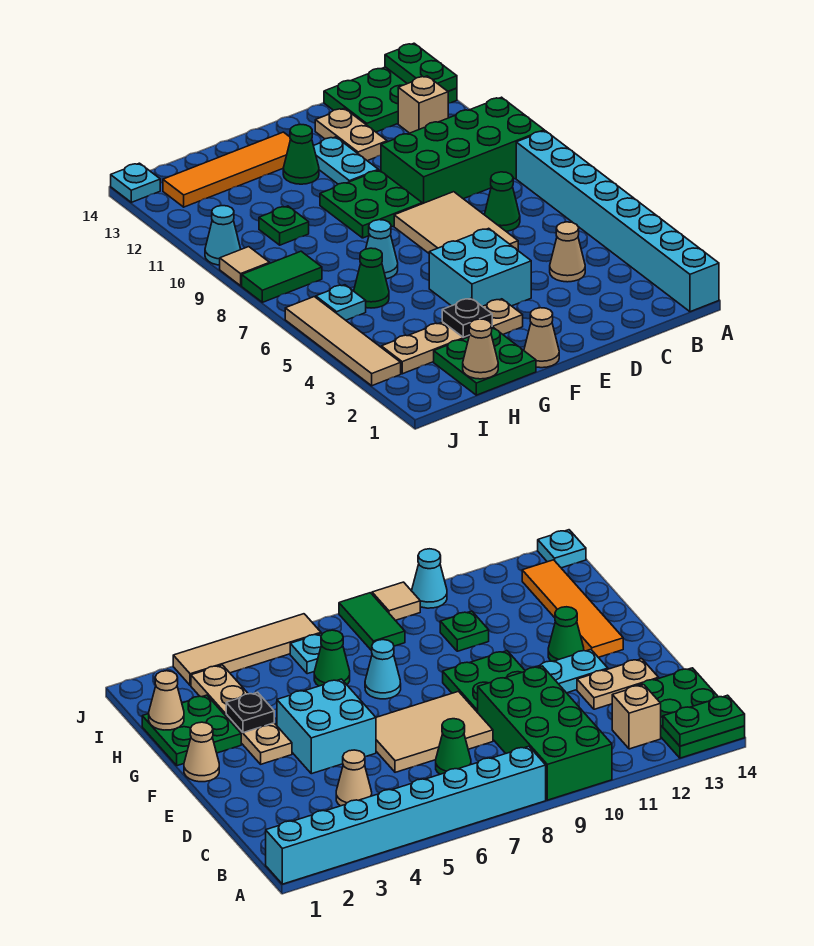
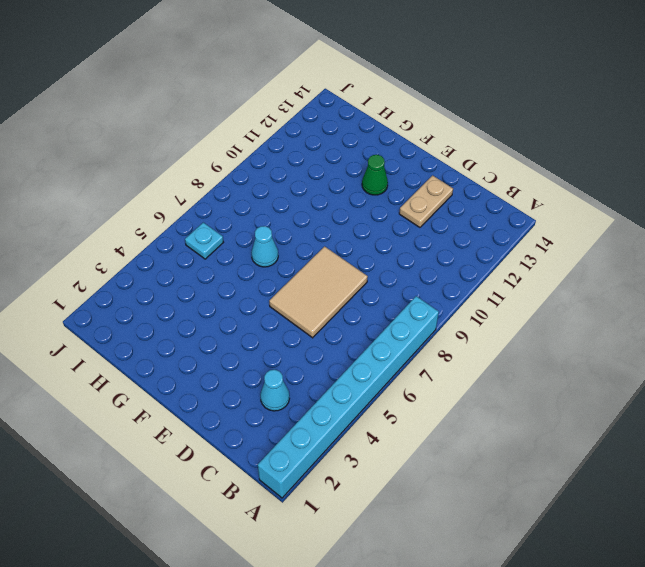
cyan cone C3 level 1 -> cyan cone J10 level 1
none -> green brick A9:D10 level 1
none -> green plate A13:C14 level 1
none -> tan brick B12 level 1

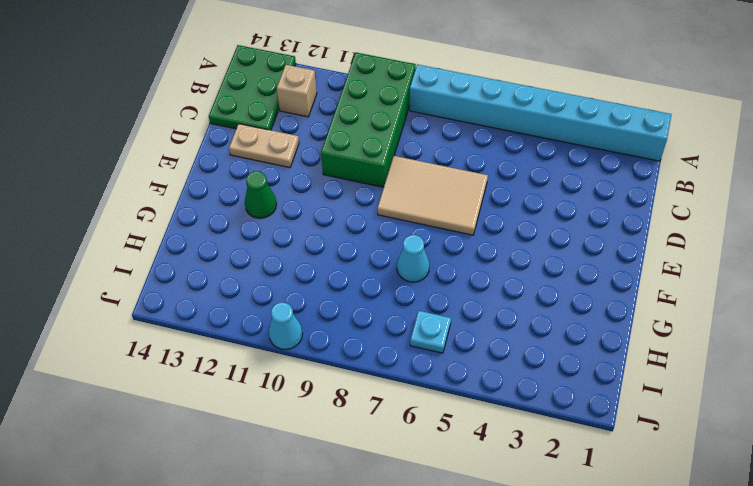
none -> tan cone C4 level 1
none -> green cone C7 level 1
none -> cyan brick E4:F5 level 1

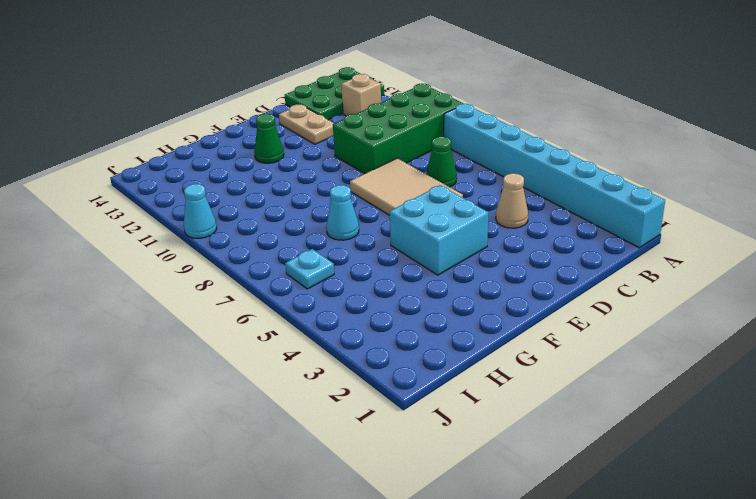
none -> green plate E9:F10 level 1
none -> cyan plate E11:E12 level 1
none -> tan cone F1 level 1

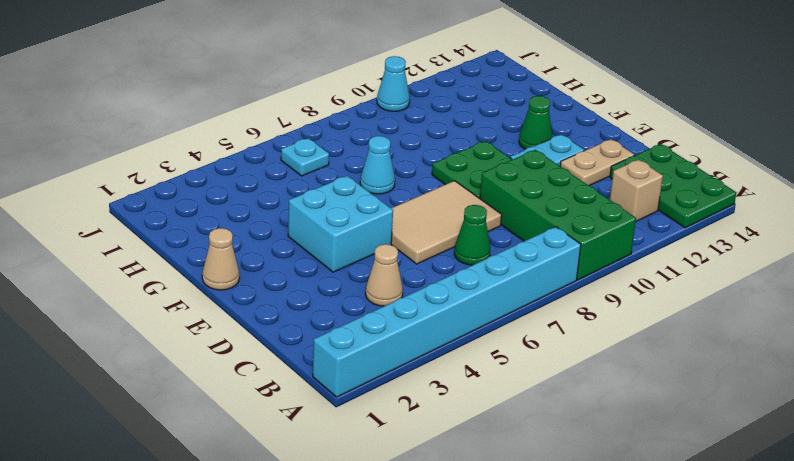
none -> tan plate F3:I3 level 1
none -> orange tile F13:I13 level 1
none -> green plate G1:H2 level 1

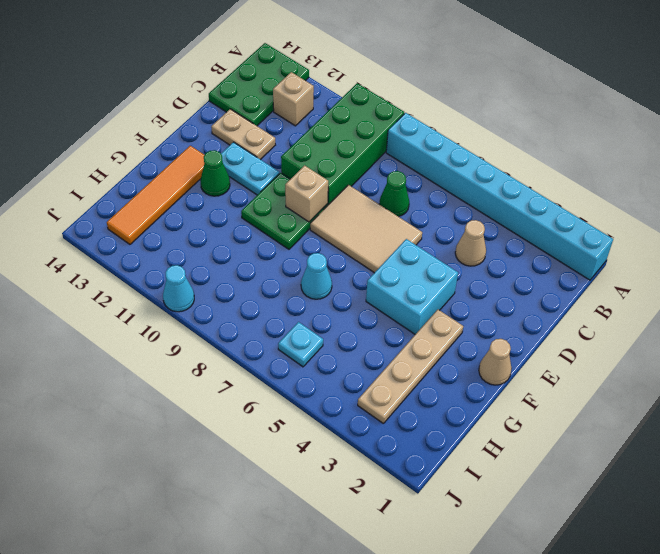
tan brick E9 level 2 -> none
none -> green plate G1:H2 level 1
none -> green cone H6 level 1
none -> green plate H10 level 1

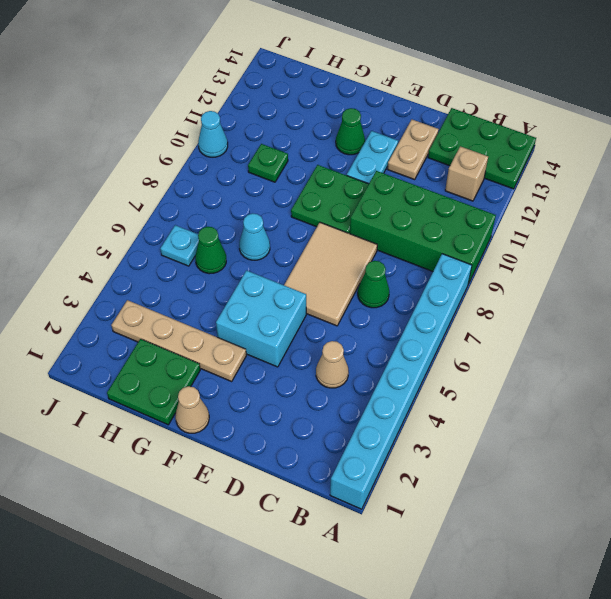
none -> orange tile F13:I13 level 1
none -> green tile I8:J8 level 1
none -> tan tile J3:J6 level 1

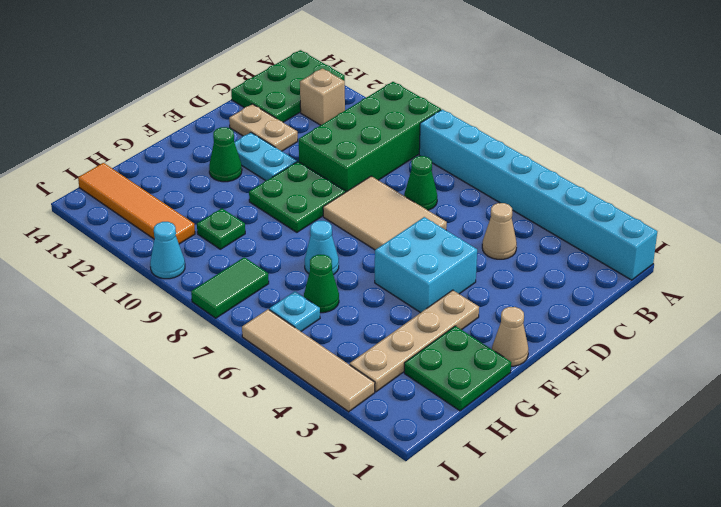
orange tile I11:I14 level 1 -> orange tile F13:I13 level 1
none -> tan tile J9 level 1
none -> cyan plate J14 level 1
none -> green plate A13:A14 level 2

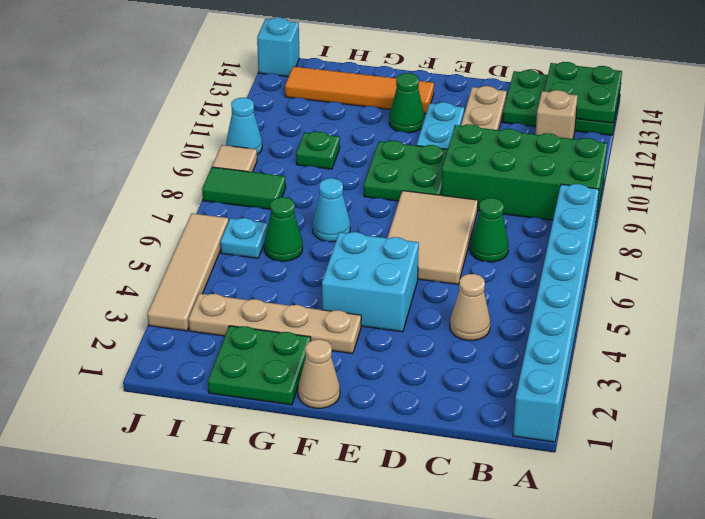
green plate A13:B14 level 2 -> green plate A13:A14 level 2
cyan brick J14 level 1 -> cyan plate J14 level 1
none -> black plate G3 level 2
none -> tan cone H1 level 2

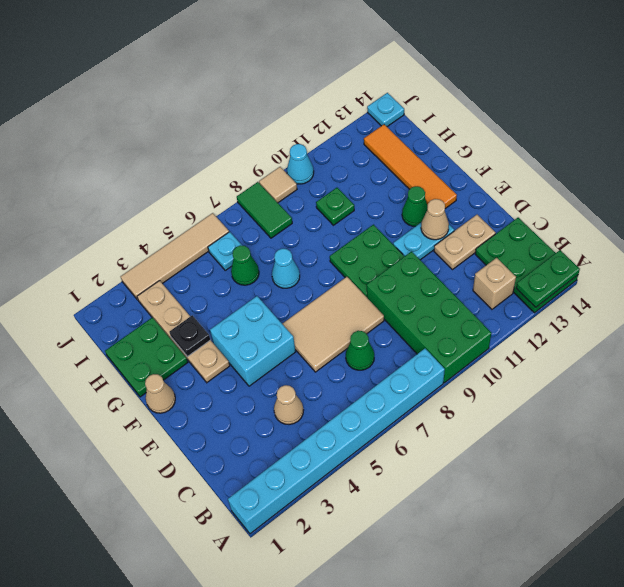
tan cone E12 level 2 -> tan cone H1 level 2

